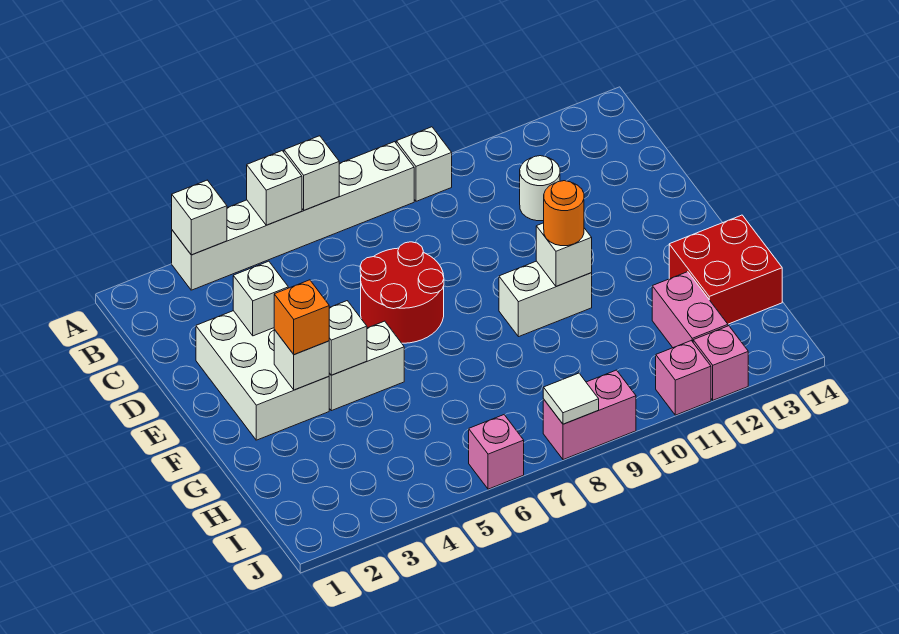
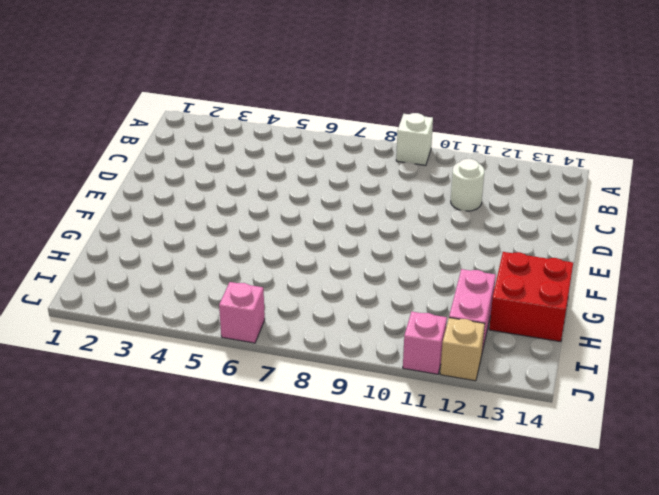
tan brick J12 level 1 -> pink brick J12 level 1
none -> white brick A3:A8 level 1
none -> white brick D2:F3 level 1
none -> red round brick D6:E7 level 1

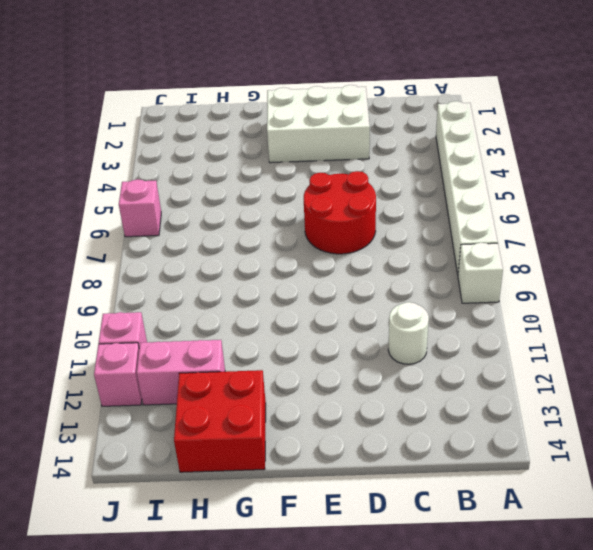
none -> white brick F4:F5 level 1
none -> white brick F9:F10 level 1
none -> pink brick J8:J9 level 1

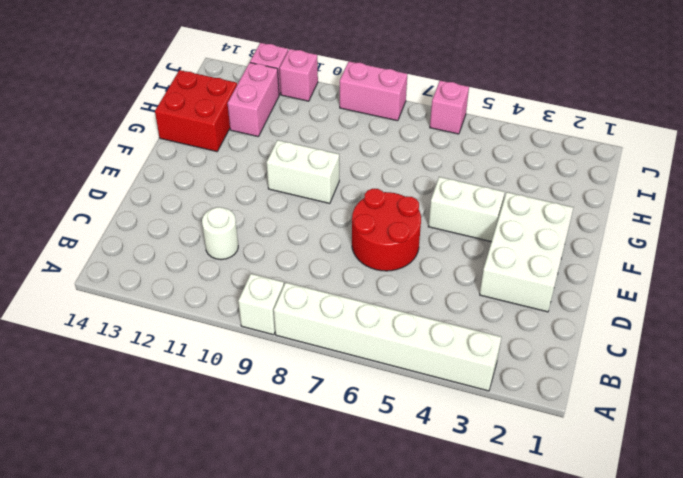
none -> white brick A3 level 2
none -> white brick A5 level 2
none -> white brick A6 level 2

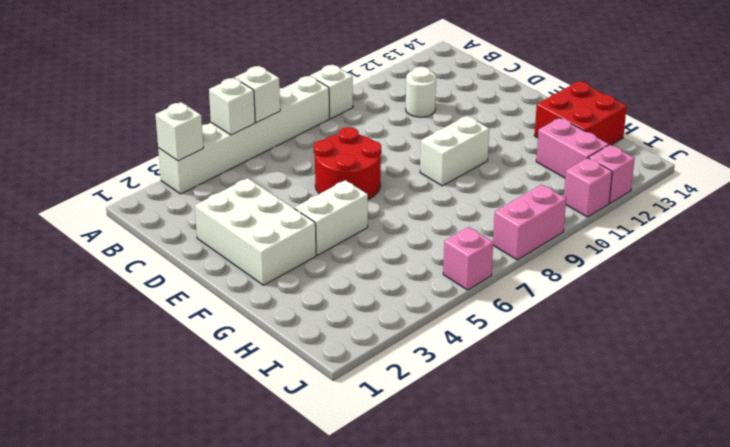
none -> white brick D3 level 2
none -> white brick F3 level 2
none -> white brick F4 level 2

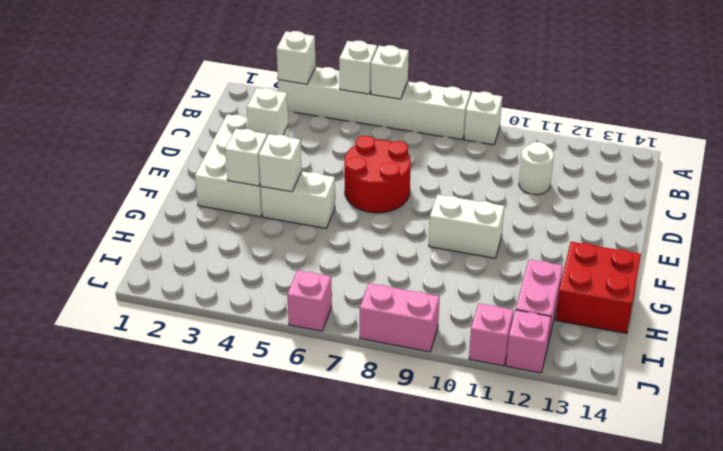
none -> white brick F10 level 2
none -> white tile J8 level 2
none -> orange brick F3 level 3

